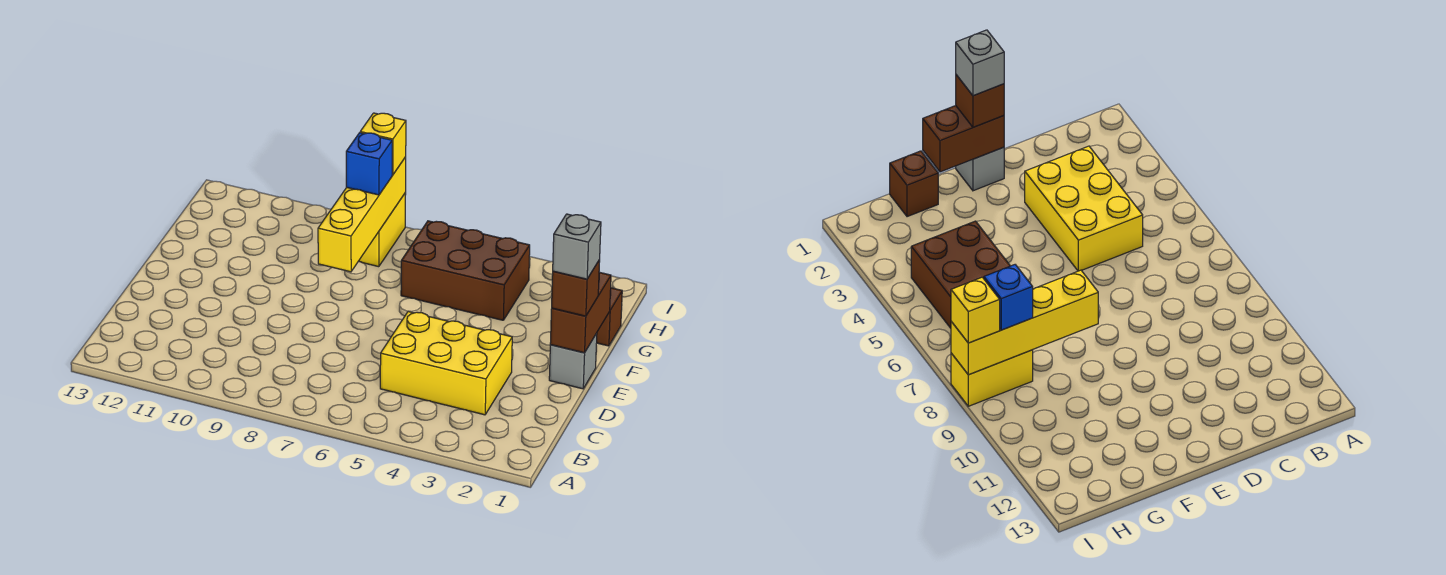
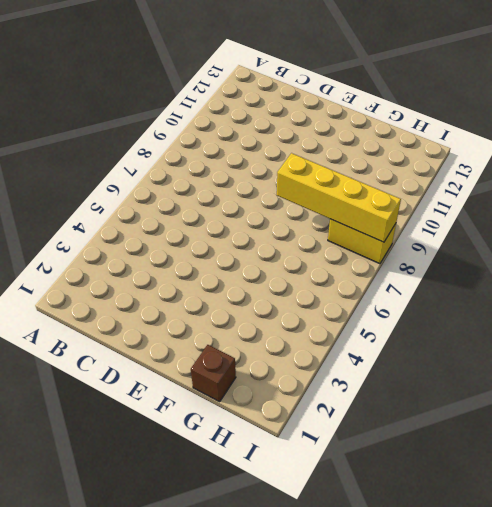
none -> yellow brick C3:D5 level 1
none -> grey brick E1 level 1

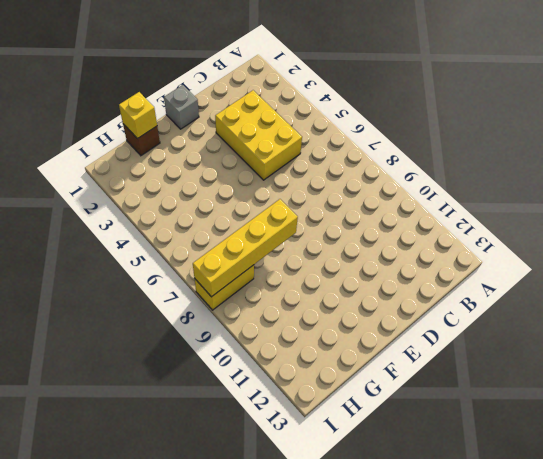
yellow brick G1 level 2 -> yellow brick I8 level 3
none -> brown brick G4:H6 level 1
none -> brown brick E1:F1 level 2

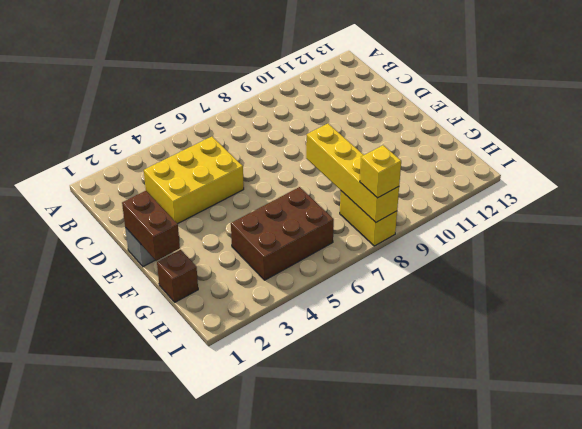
none -> brown brick E1 level 3
none -> blue brick H8 level 3

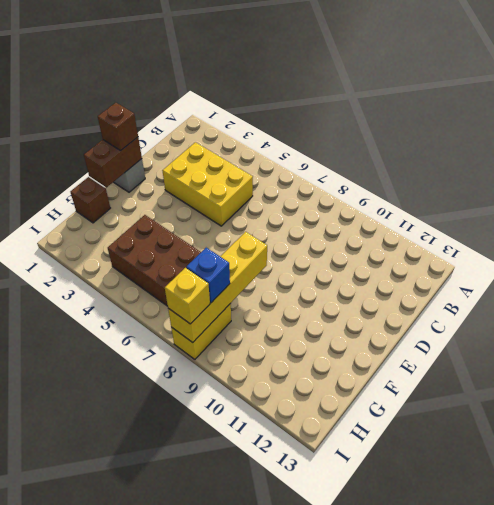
none -> grey brick E1 level 4

